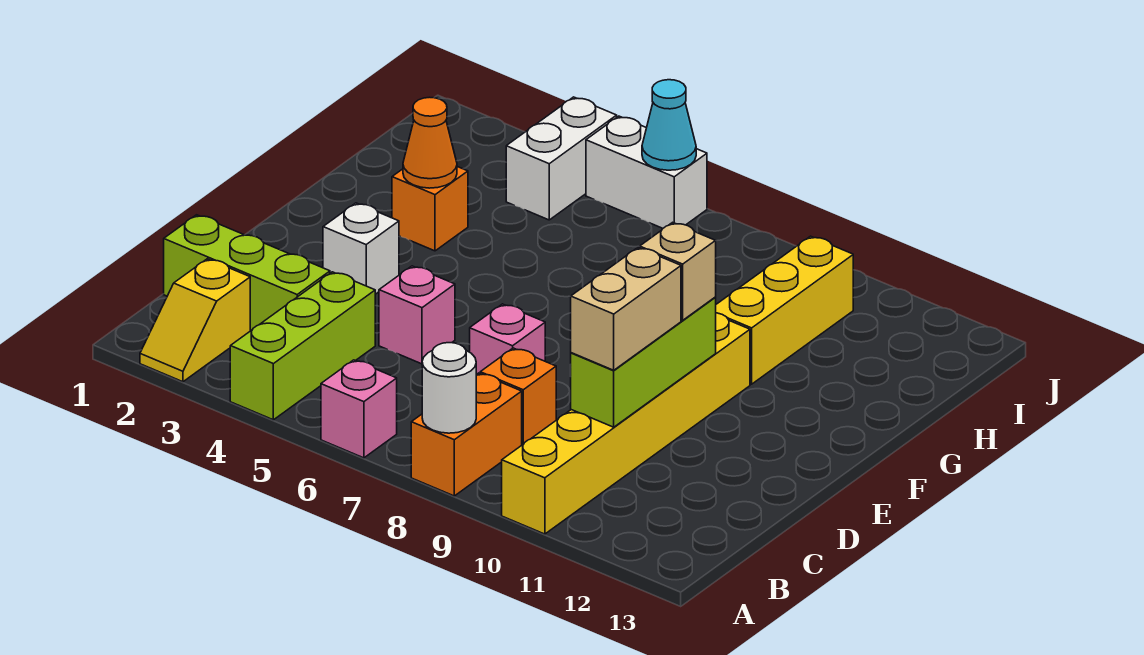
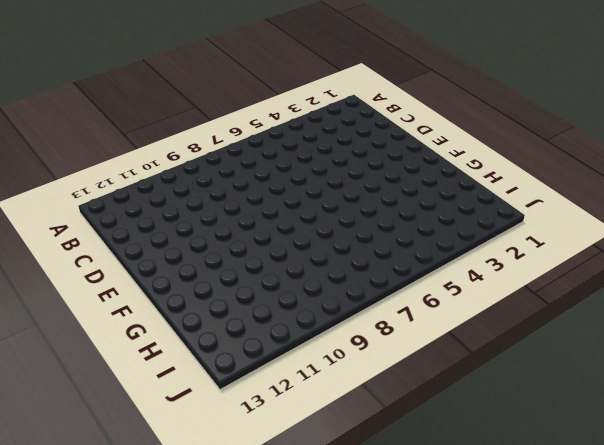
none -> yellow slope A2:B2 level 1 top B
none -> lime brick A4:C4 level 1
none -> pink brick A6 level 1

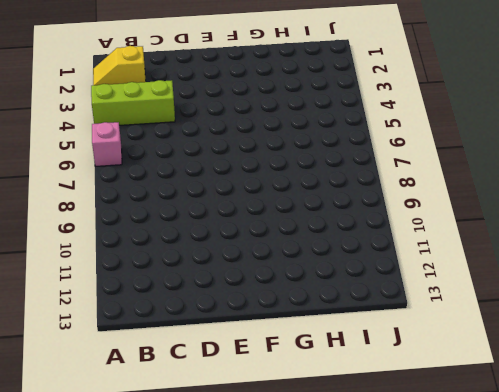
none -> orange brick A8:B8 level 1
none -> yellow brick A10:F10 level 1
none -> lime brick C1:C3 level 1

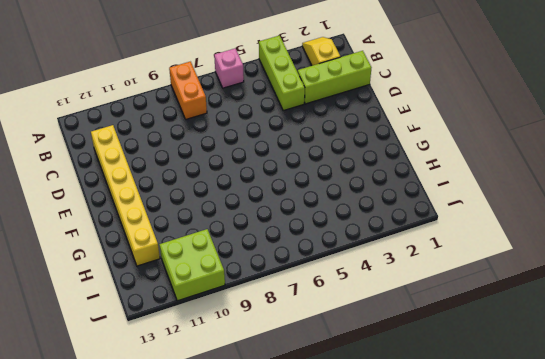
yellow brick C12:H12 level 1 -> yellow brick A10:F10 level 1
lime brick I10:J11 level 1 -> yellow brick G10:I10 level 1
none -> orange brick C8 level 1
none -> pink brick D5 level 1
none -> pink brick D7 level 1

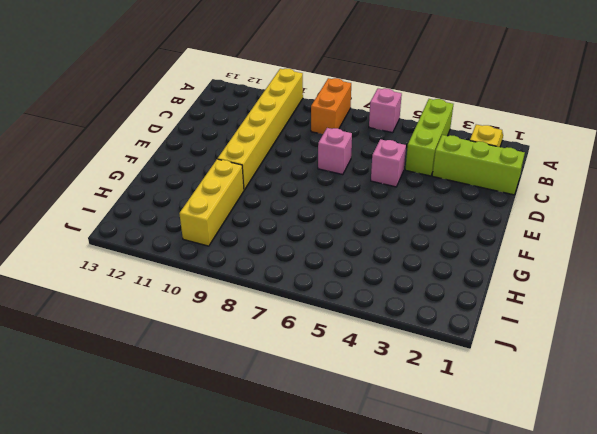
none -> orange brick C8 level 1
none -> white brick E3 level 1
none -> orange brick G3 level 1

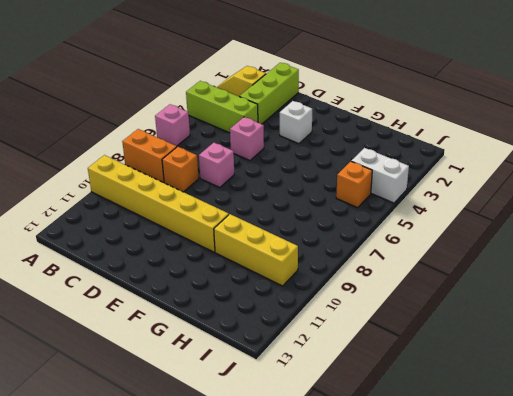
orange brick I5 level 1 -> orange brick G3 level 1
none -> white brick J5:J6 level 1
none -> white round brick A8 level 2
none -> lime brick C10:E10 level 2

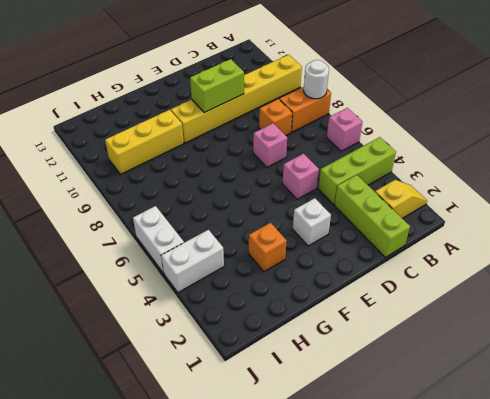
lime brick D10:E10 level 2 -> lime brick C10:E10 level 2
none -> orange cone G3 level 2
none -> cyan cone J6 level 2
none -> tan brick C10:D10 level 3

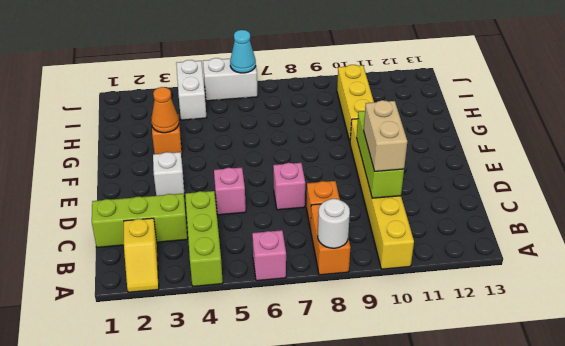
none -> tan brick E10 level 3

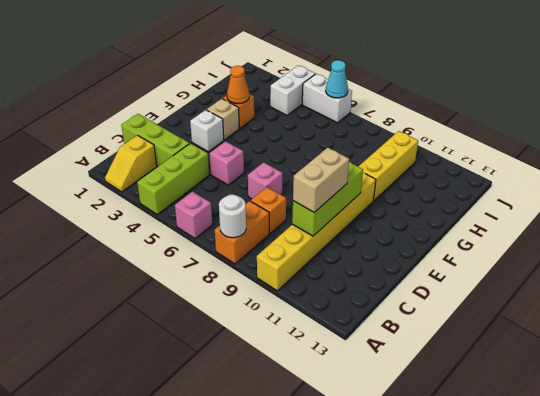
tan brick F3 level 1 -> tan brick E10 level 3

